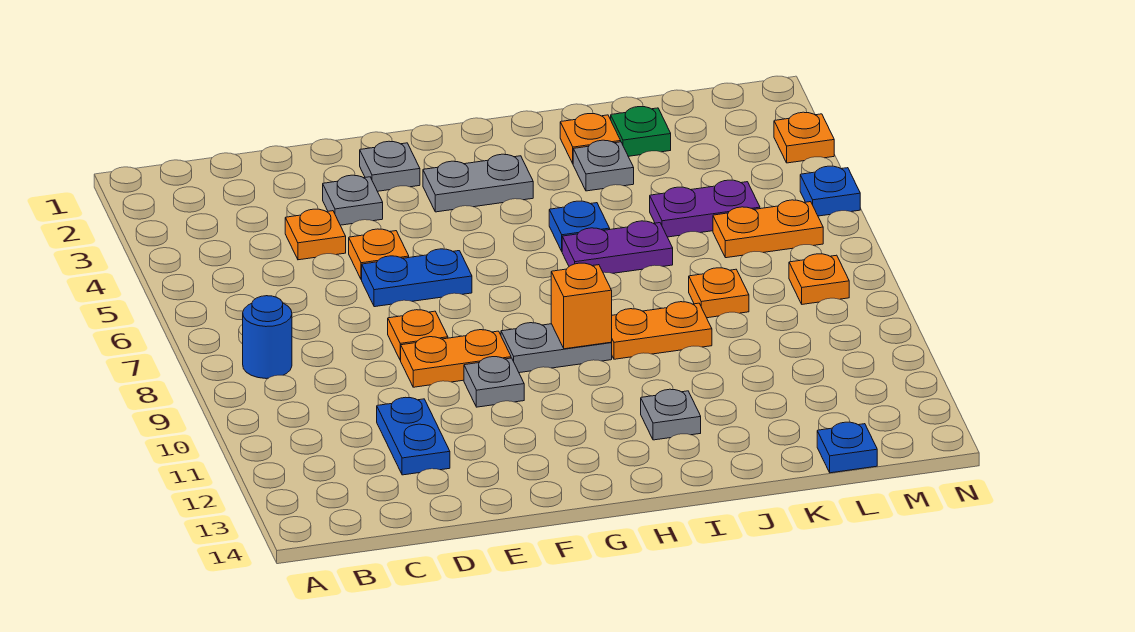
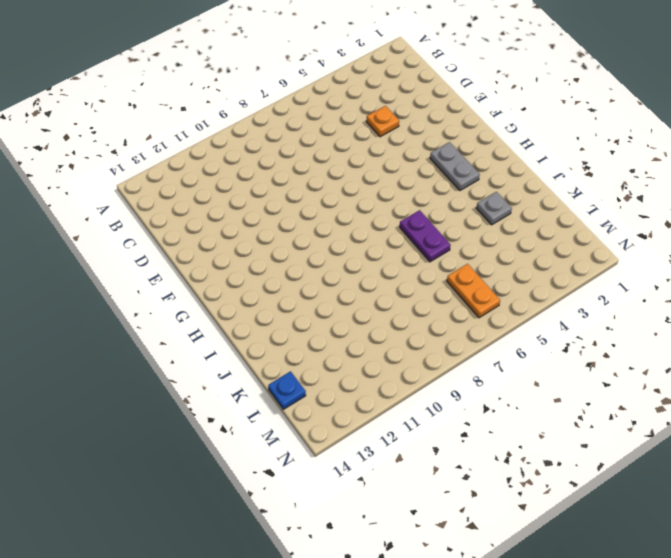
none -> blue round brick B8 level 1
none -> blue plate D11:D12 level 1
none -> grey plate E3 level 1

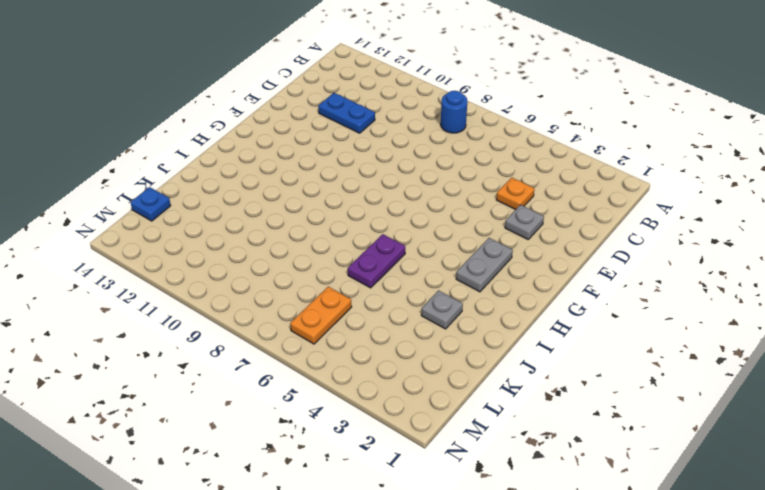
none -> orange plate E5 level 1
none -> blue plate E6:F6 level 1
none -> orange plate E8 level 1

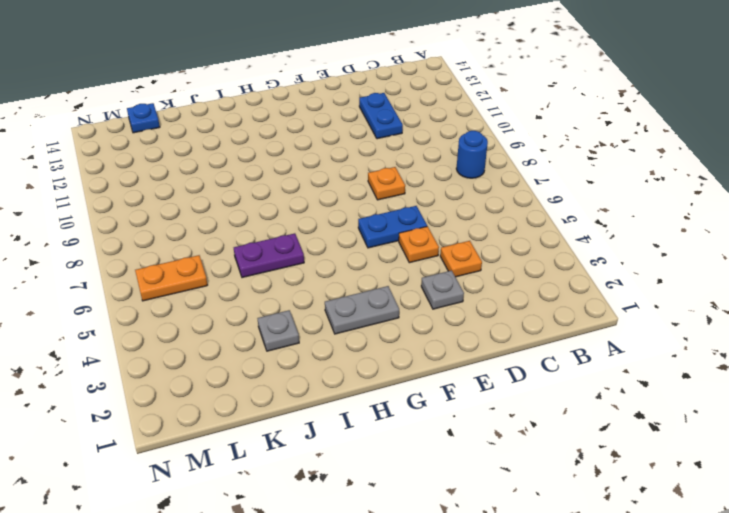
none -> orange plate E9:F9 level 1
none -> grey plate F2 level 1
none -> grey plate F10 level 1

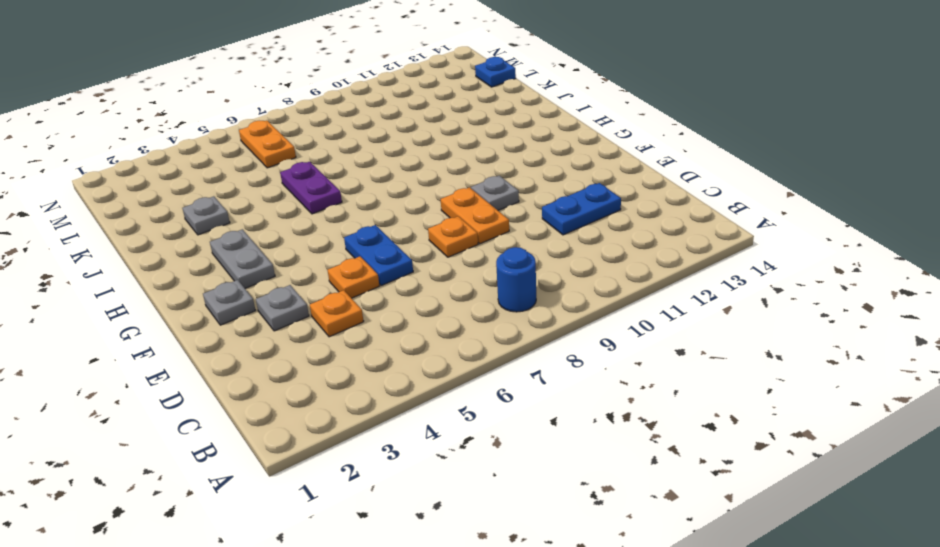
none -> grey plate G9:H9 level 1
none -> blue plate I5 level 1
none -> orange plate I9:J9 level 1

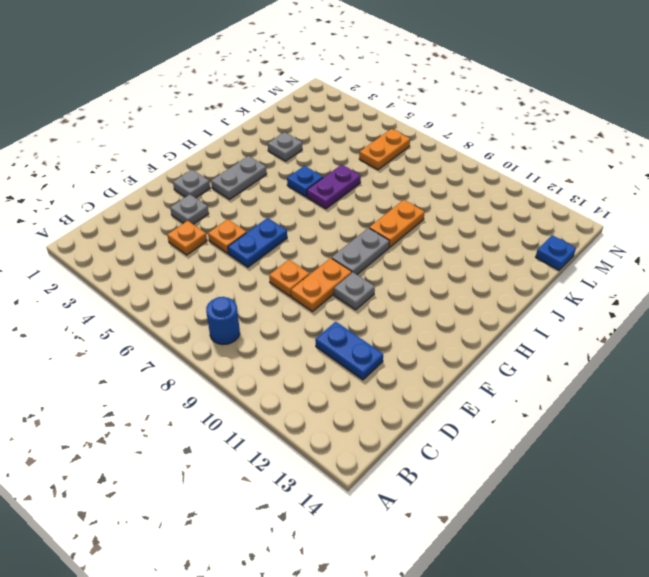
none -> grey plate I12 level 1
none -> orange plate J2 level 1
none -> green plate K2 level 1

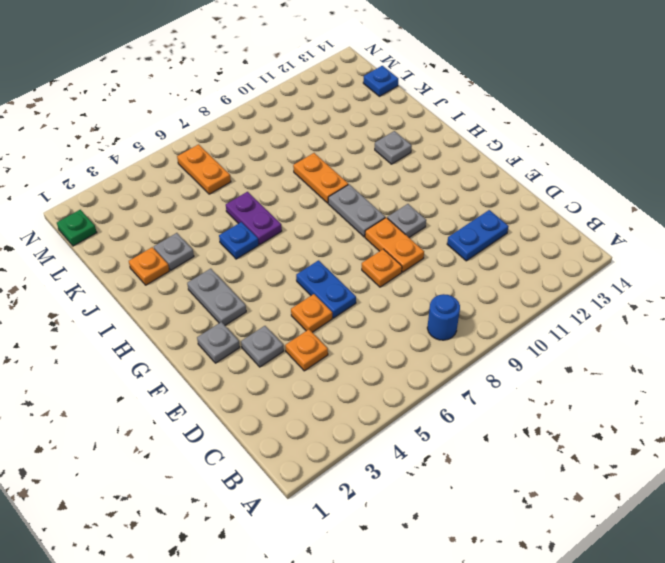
green plate M1 level 1 -> green plate K2 level 1
none -> purple plate K5:L5 level 1
none -> orange plate K8 level 1
none -> orange plate M8 level 1

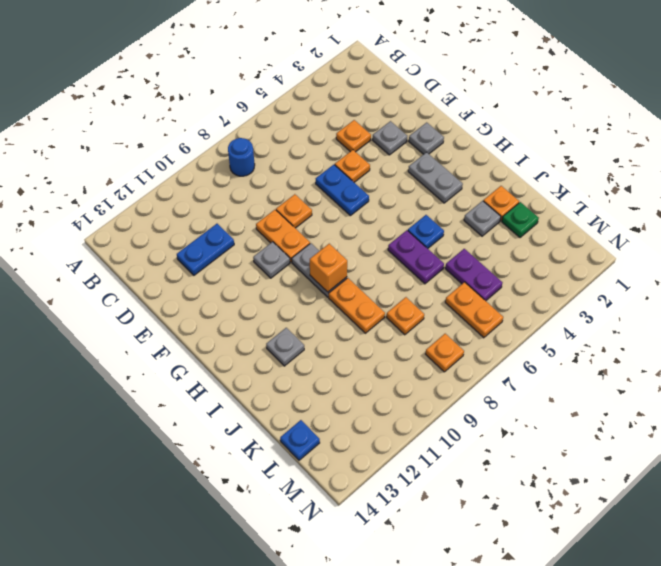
none -> orange plate N3 level 1
none -> blue plate N5 level 1

